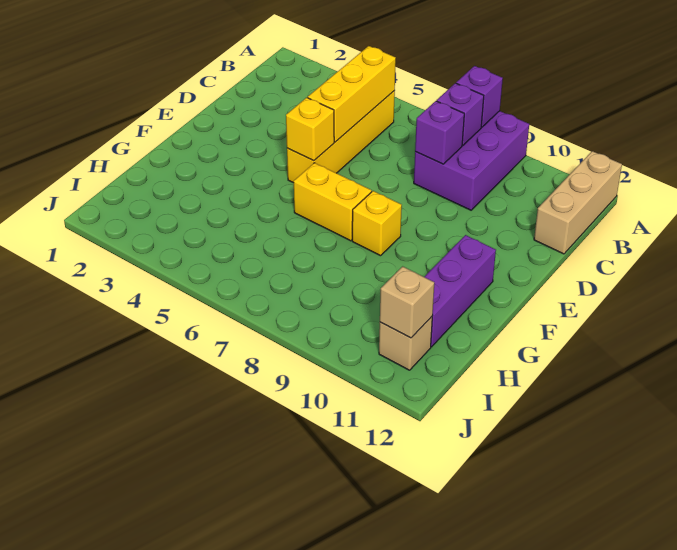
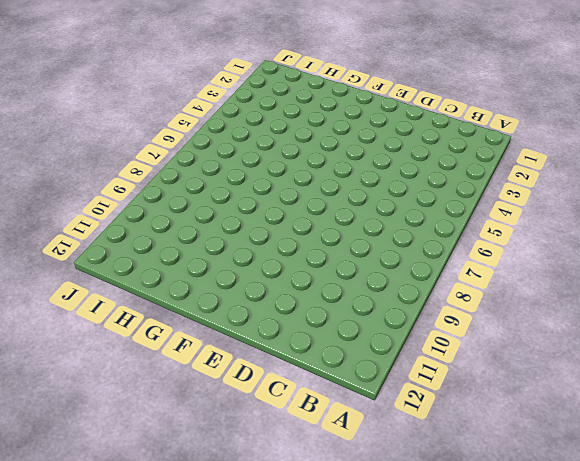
none -> purple brick A8:C9 level 1
none -> tan brick A12:C12 level 1
none -> yellow brick B5:E5 level 1

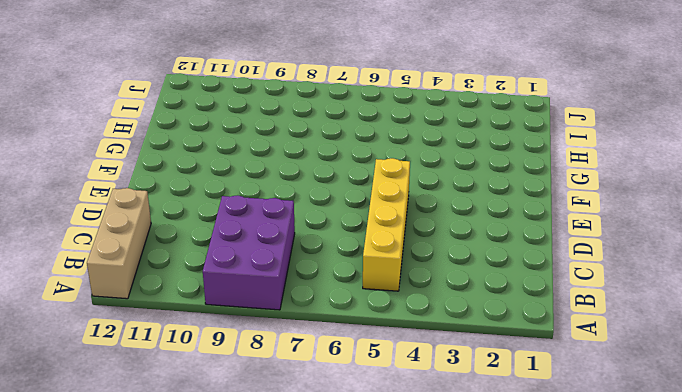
none -> yellow brick F6:F7 level 1
none -> yellow brick F8 level 1
none -> purple brick F11:H11 level 1

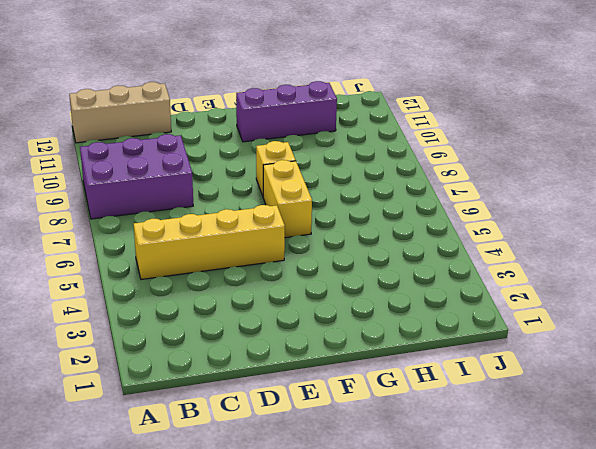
none -> tan brick I11 level 1
none -> purple brick A8 level 2
none -> yellow brick B5:D5 level 2

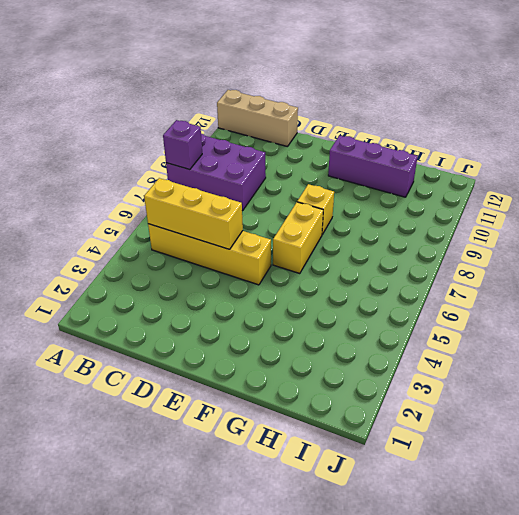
none -> tan brick I11 level 1
none -> purple brick B8 level 2
none -> purple brick C8 level 2

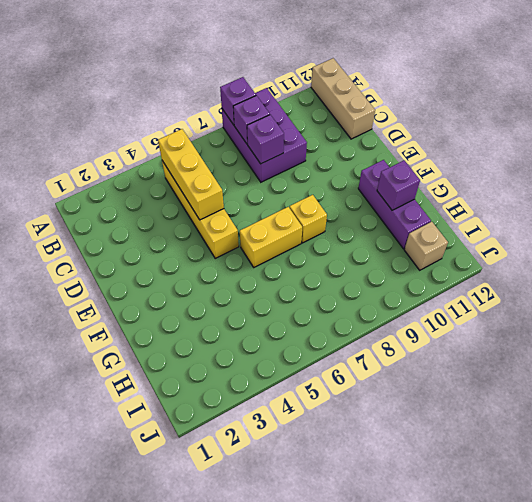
purple brick G11 level 2 -> none
none -> yellow brick E5 level 2
none -> tan brick I11 level 2

